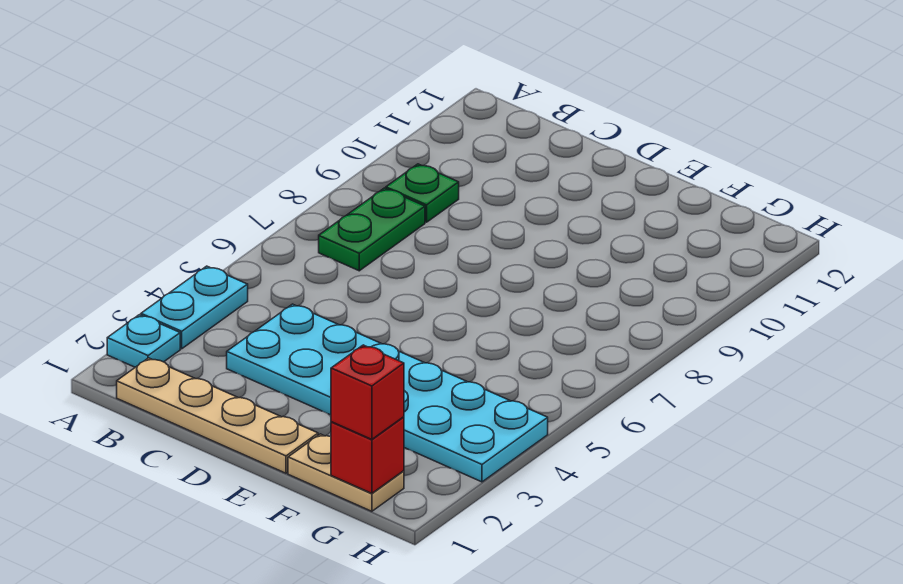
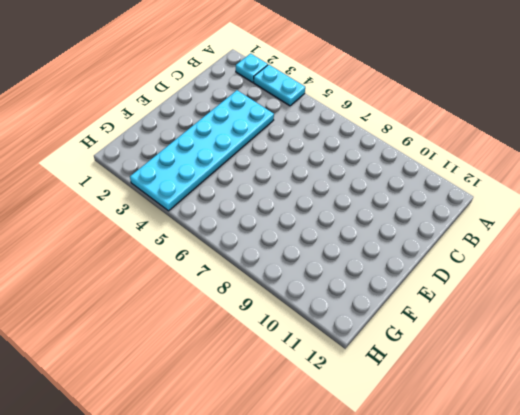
none -> tan plate B1:E1 level 1
none -> green plate B7:B8 level 1

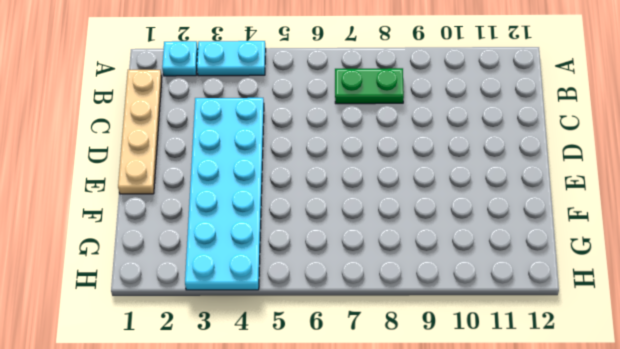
none -> green plate B9 level 1
none -> tan plate F1:G1 level 1

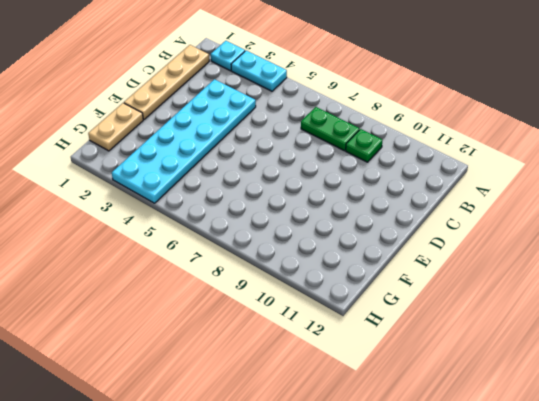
none -> red brick G1 level 2
none -> red brick G1 level 3

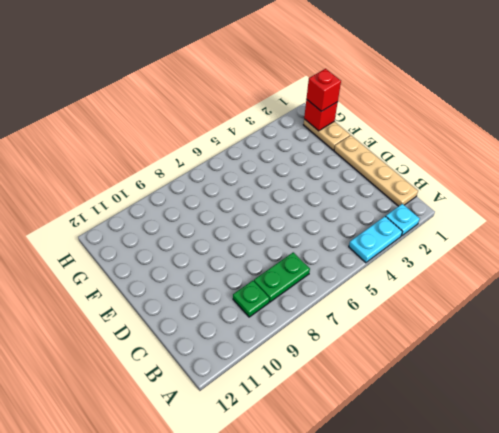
none -> cyan plate C3:H4 level 1

